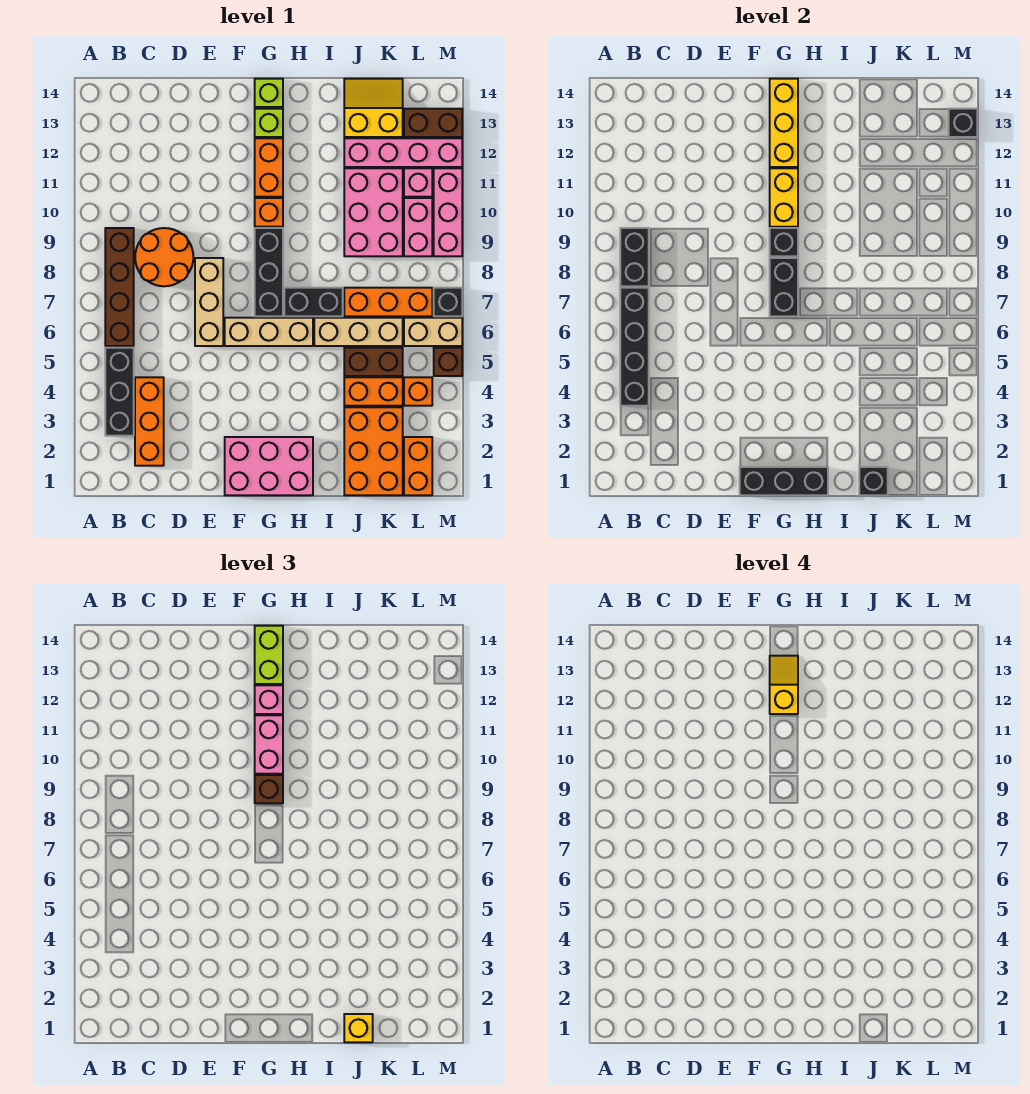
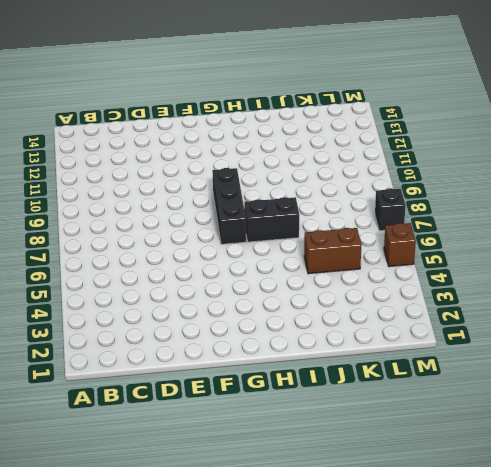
none -> black brick B3:B5 level 1
none -> brown brick B6:B9 level 1
none -> orange brick C2:C4 level 1
none -> orange round brick C8:D9 level 1

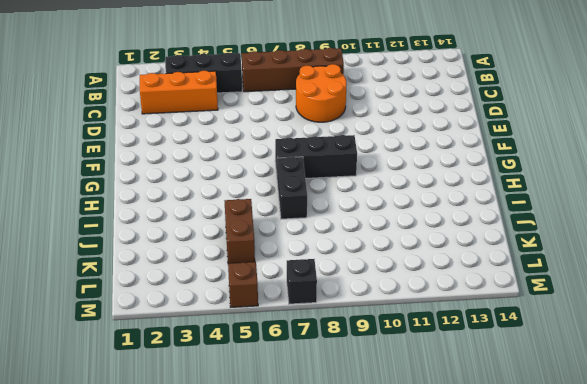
none -> tan brick E6:E8 level 1
none -> pink brick F1:H2 level 1
none -> tan brick F6:H6 level 1
none -> orange brick G10 level 1

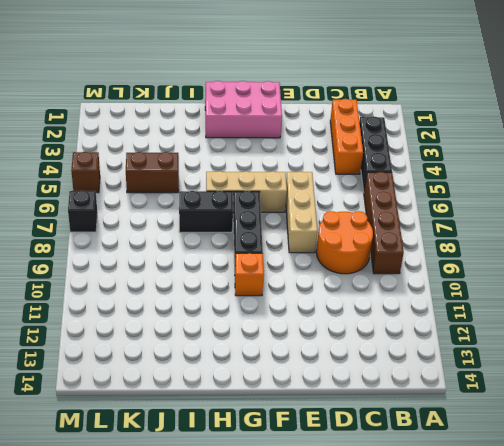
none -> orange brick G11:G12 level 1
none -> lime brick G13 level 1
none -> lime brick G14 level 1
none -> tan brick I6:K6 level 1

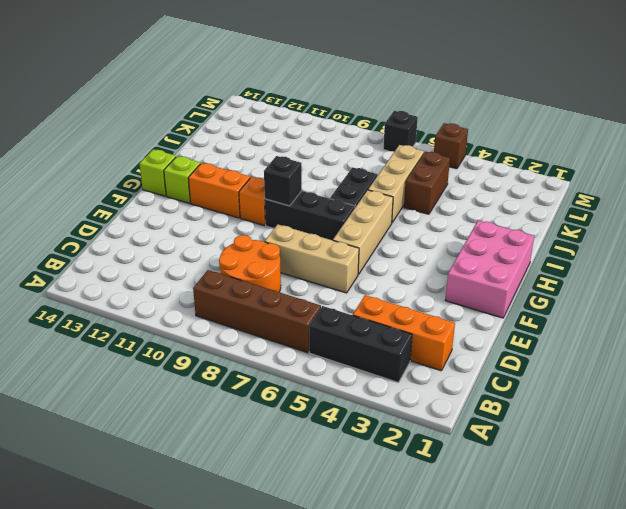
none -> orange brick J1:K3 level 1
none -> orange brick J4:K4 level 1
none -> orange brick J7:L7 level 1
none -> pink brick J9:K11 level 1

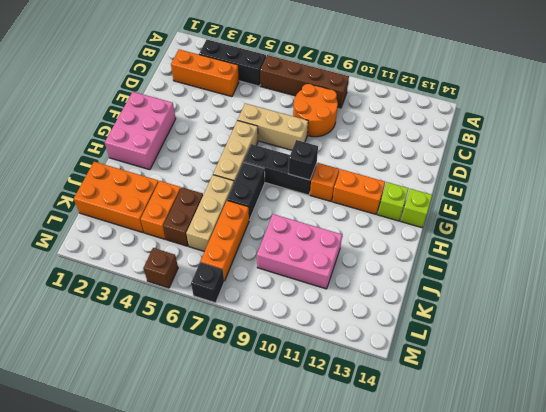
none -> pink brick J12:M12 level 1
none -> yellow slope J13:K14 level 1 top 13
none -> orange brick L1:L2 level 1
none -> orange brick L4 level 1

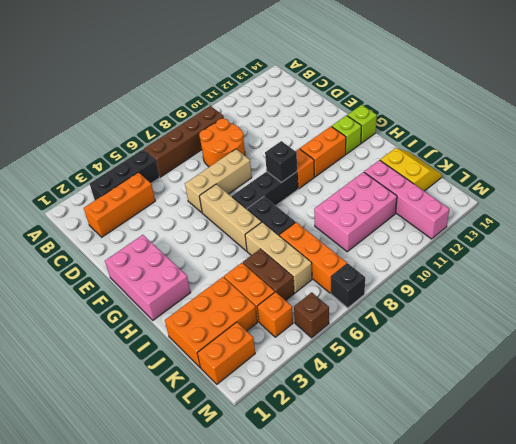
none -> tan brick L6:M6 level 1
none -> pink brick L9:L10 level 1
none -> pink brick L11 level 1
none -> brown brick L13:M13 level 1

